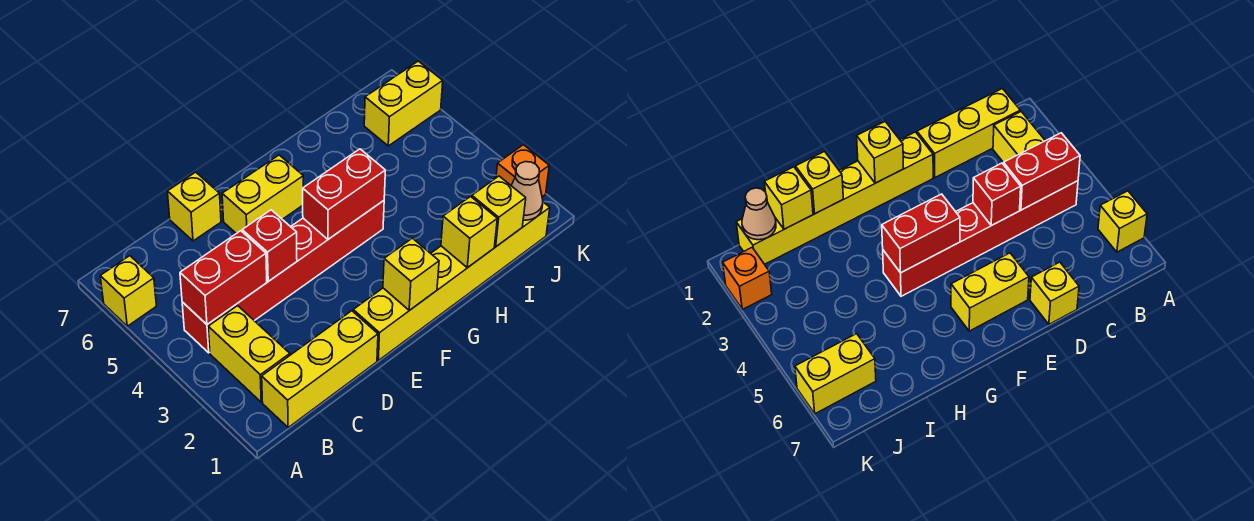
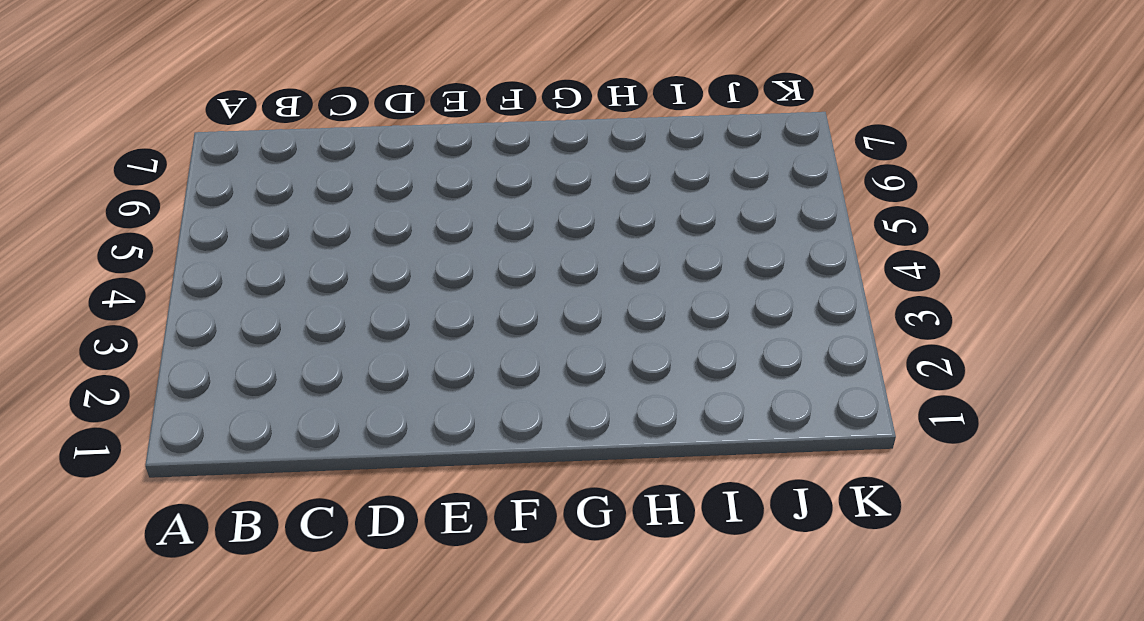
none -> yellow brick A6 level 1
none -> yellow brick B1:D1 level 1
none -> yellow brick B2:B3 level 1

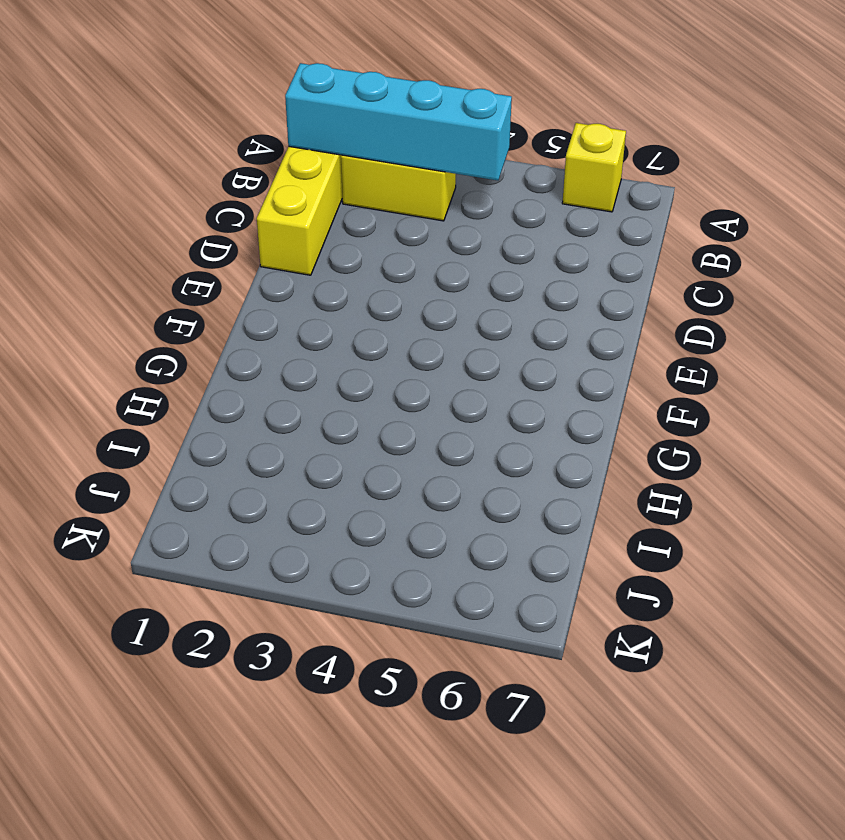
cyan brick B1:B4 level 2 -> red brick B4:C4 level 2
none -> red brick B4:G4 level 1
none -> yellow brick D7 level 1
none -> yellow brick E1:J1 level 1

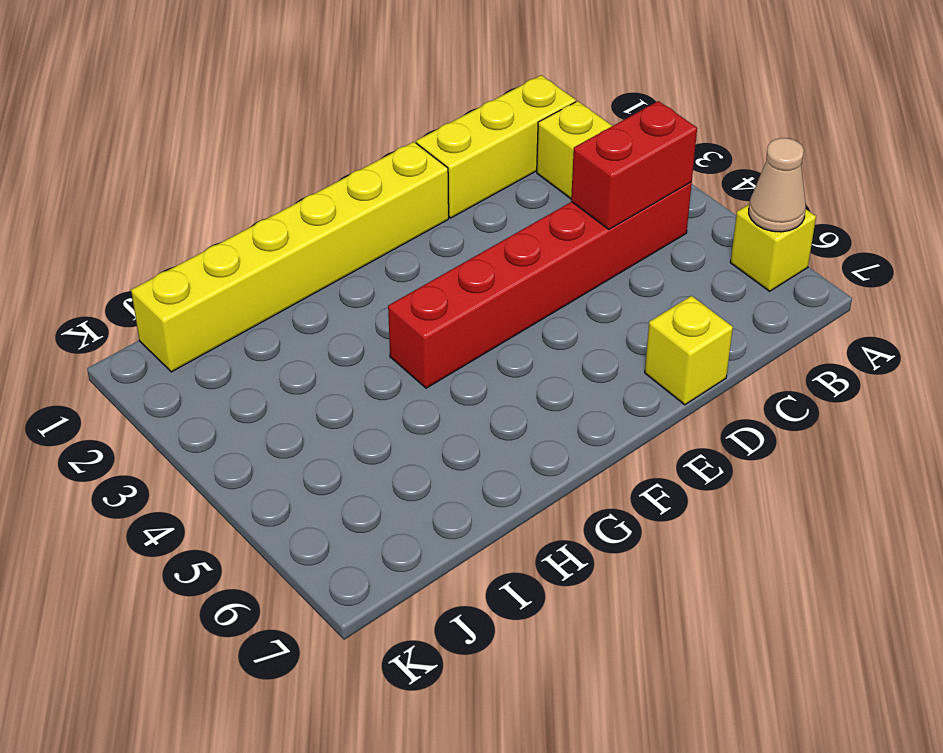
tan cone A6 level 2 -> tan cone J1 level 2
none -> yellow brick E6:F6 level 1
none -> yellow brick J6:K6 level 1
none -> orange brick K2 level 1

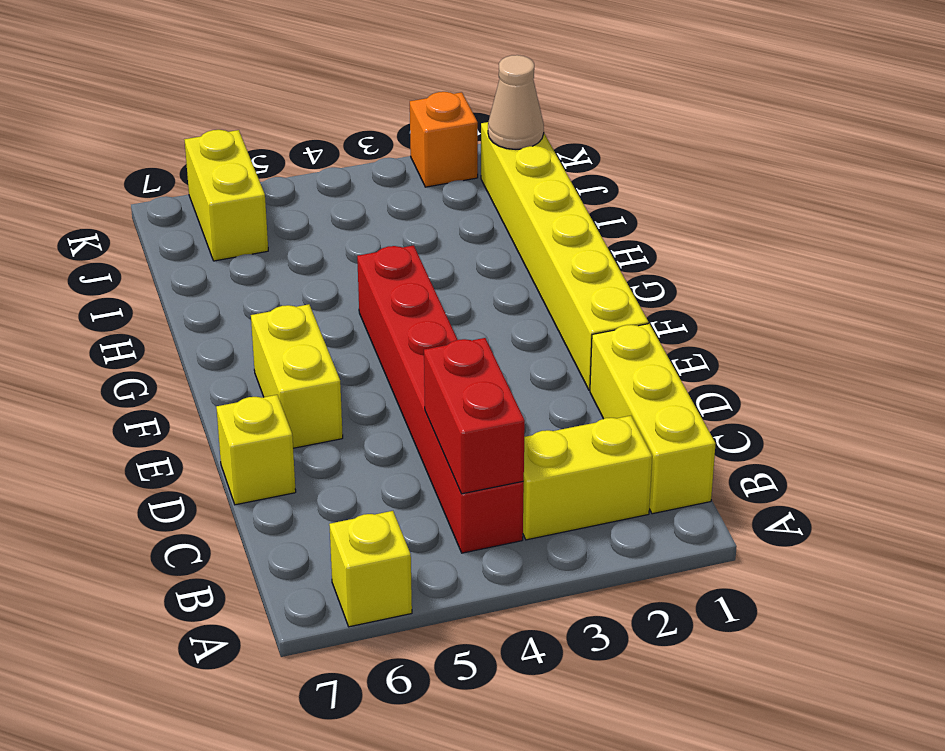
none -> red brick D4 level 2
none -> yellow brick F1 level 2
none -> red brick F4:G4 level 2

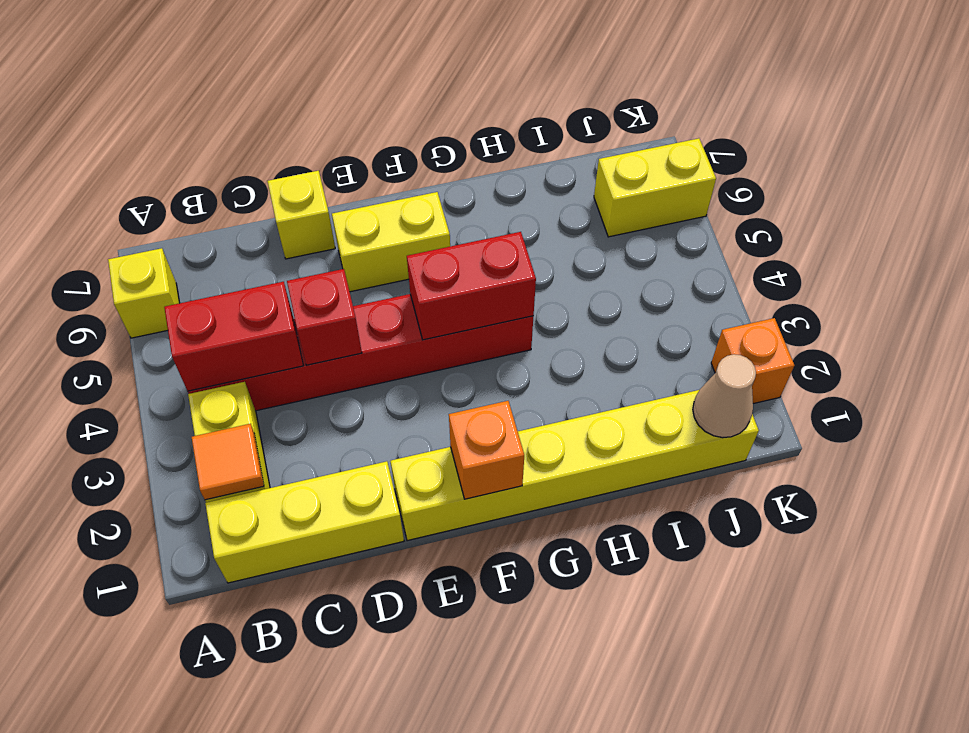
orange tile B2 level 2 -> none
orange brick F1 level 2 -> yellow brick F1 level 2
none -> yellow brick H1 level 2
none -> yellow brick I1 level 2

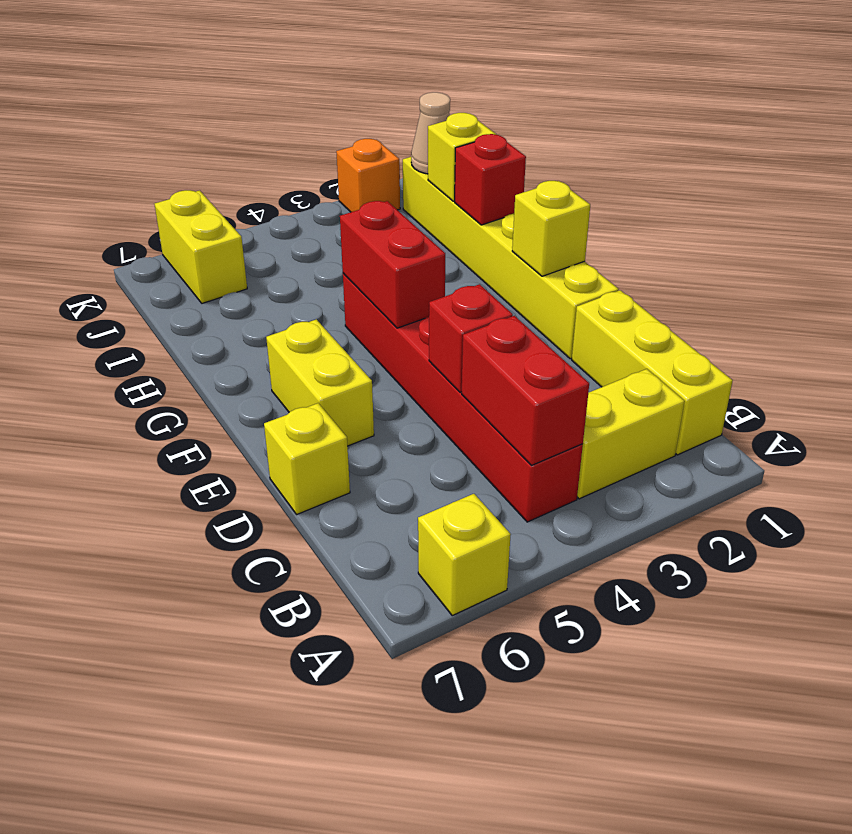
red brick H1 level 2 -> yellow brick H1 level 2

